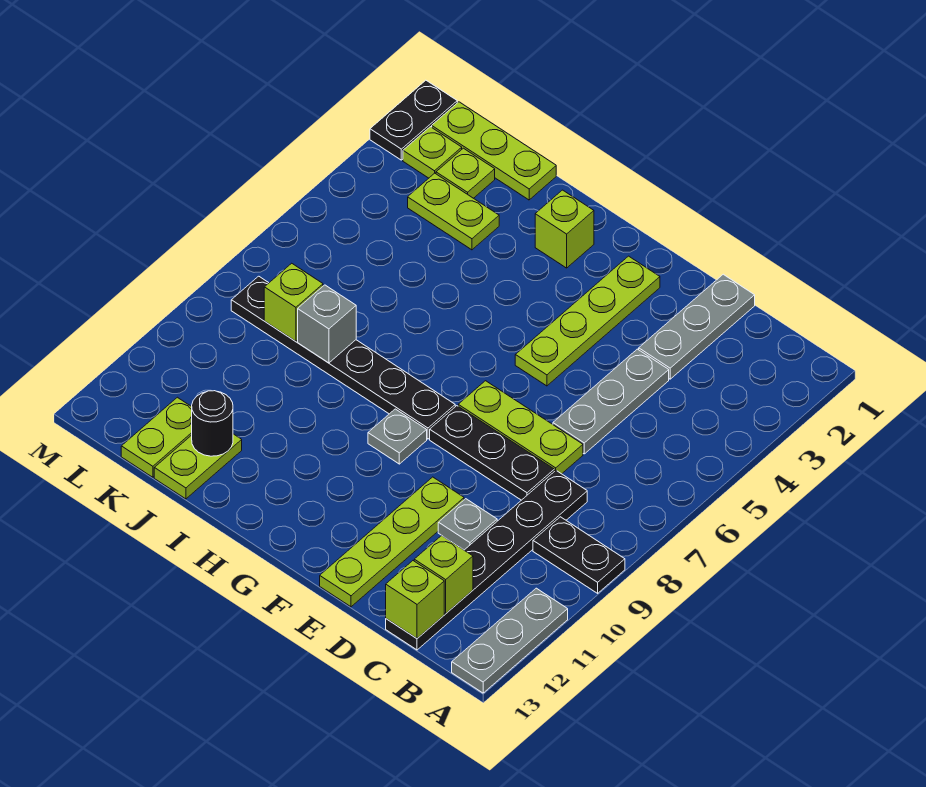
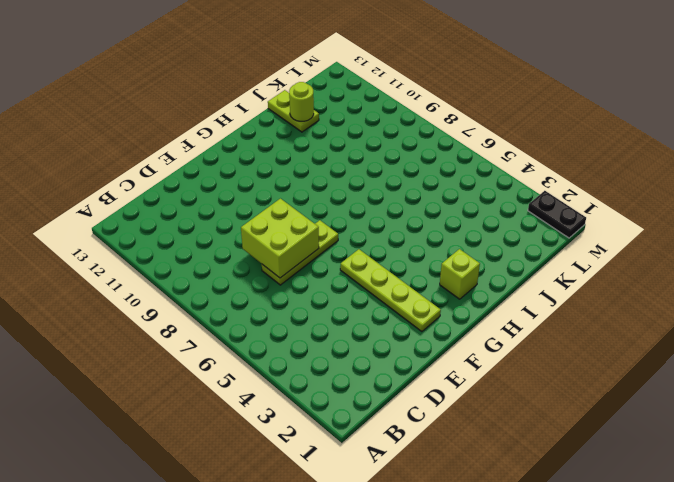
lime brick D7:E8 level 2 -> none
lime round brick J12 level 2 -> black round brick J12 level 2
none -> black plate A9:B9 level 1
none -> grey plate A11:A13 level 1
none -> black plate C8:C13 level 1

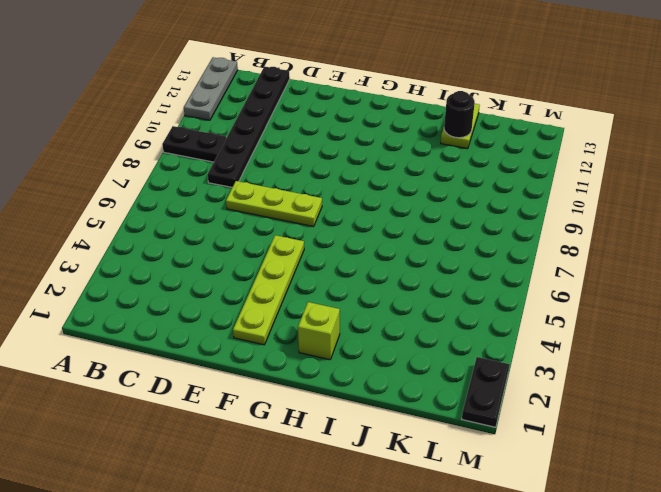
none -> grey plate D1:D3 level 1
none -> grey plate D4:D6 level 1
none -> black plate D8:F8 level 1

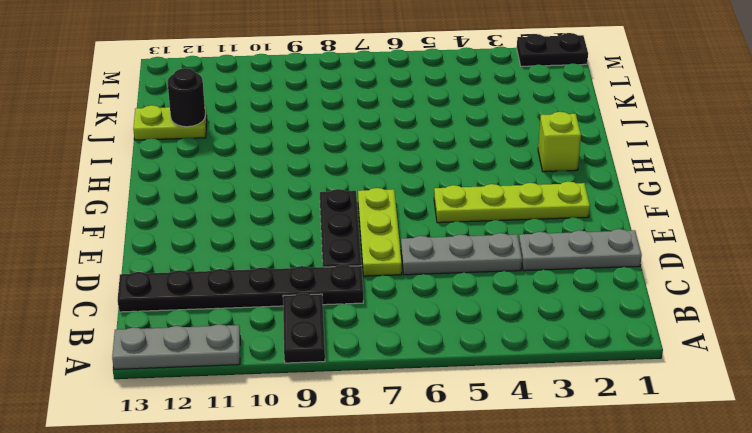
none -> grey plate D10 level 1
none -> lime plate E10:E13 level 1
none -> black plate G8:L8 level 1

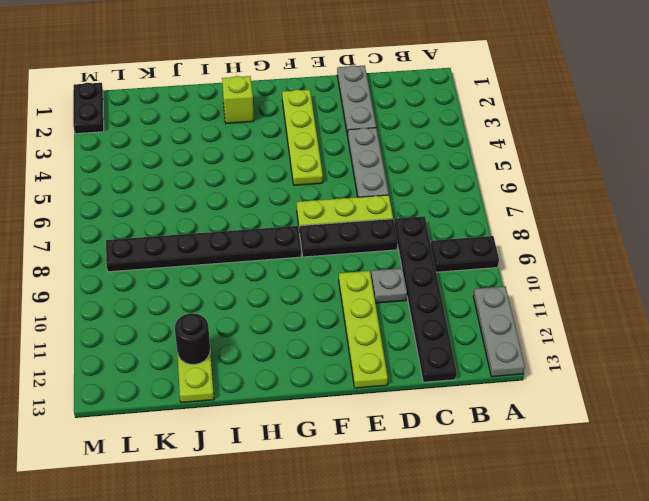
none -> grey plate G9 level 1
none -> lime plate J1:L1 level 1
none -> lime plate J3:K3 level 1

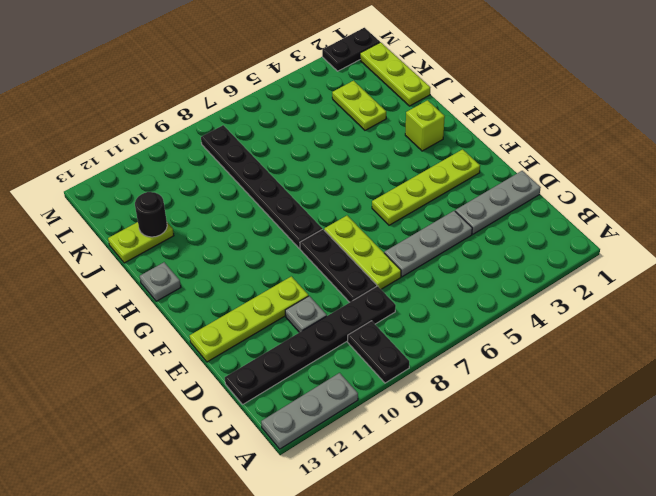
grey plate H13 level 1 -> grey plate G9 level 1
none -> lime plate K2 level 1
none -> lime plate K12:K13 level 1
none -> lime plate L2 level 1

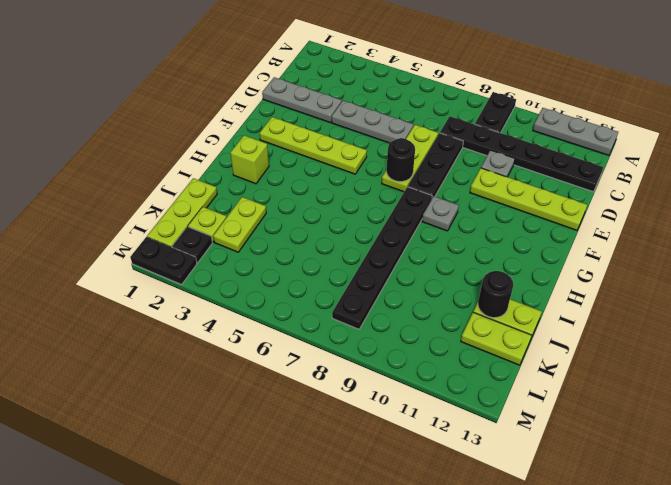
black round brick F7 level 2 -> none
black plate L2 level 1 -> lime plate L2 level 1
none -> lime brick C12 level 2
none -> lime brick C13 level 2
none -> grey brick J8 level 2

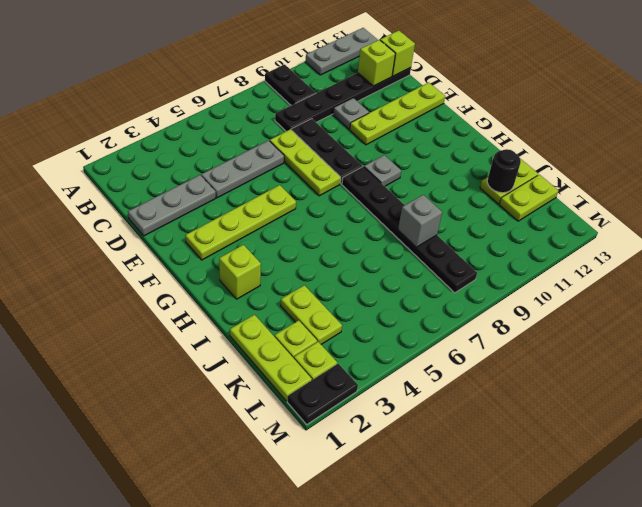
none -> lime brick K8 level 2

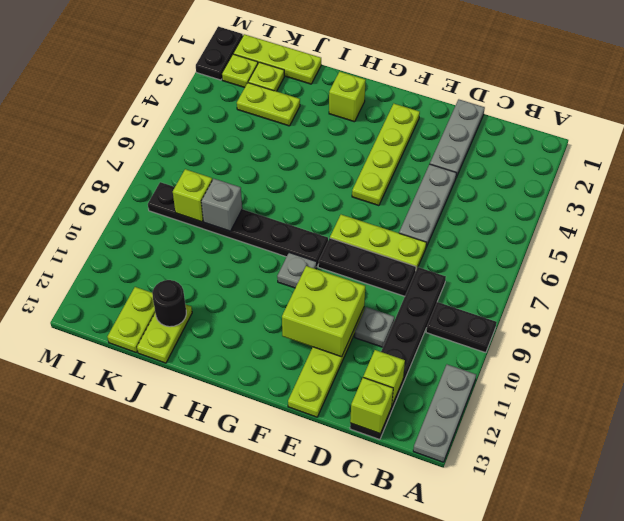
lime brick E10:F11 level 2 -> none

